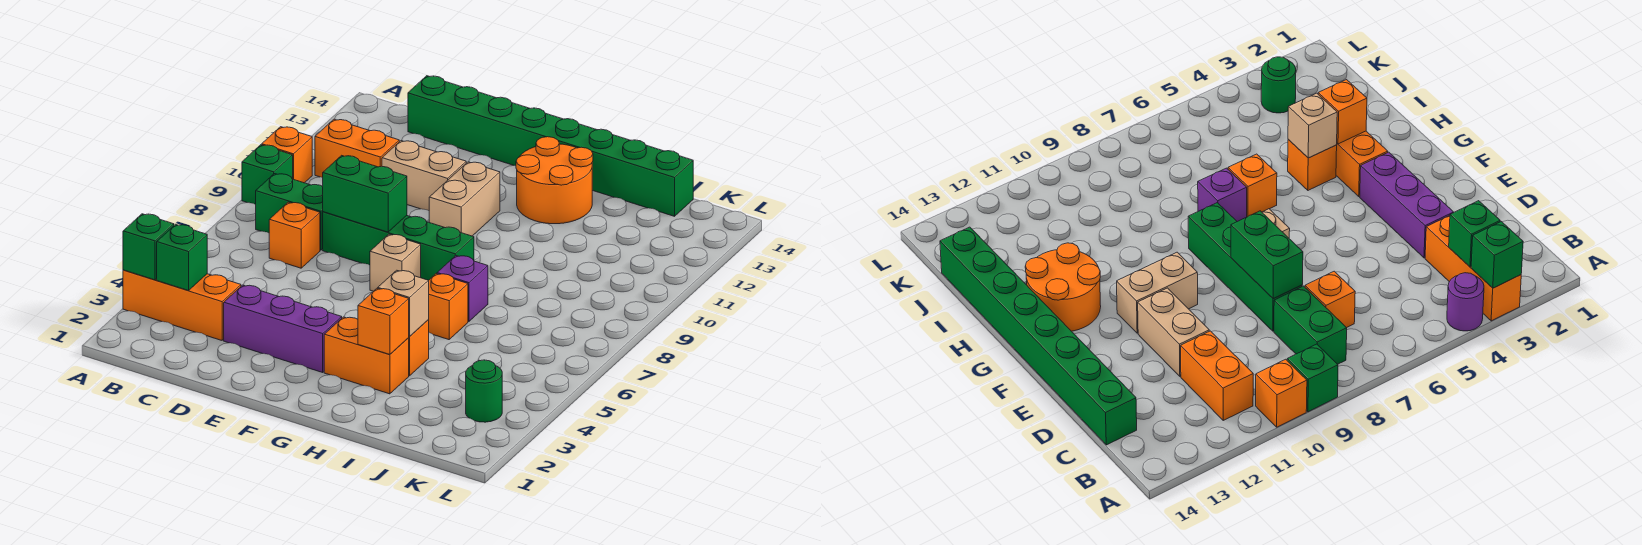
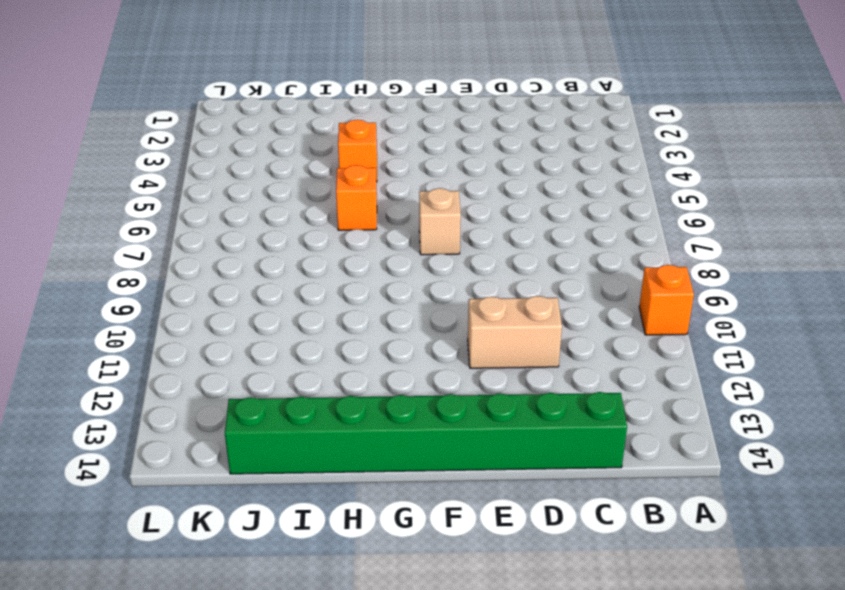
none -> orange brick A3:C3 level 1
none -> purple round brick A4 level 1
none -> green brick A9 level 1

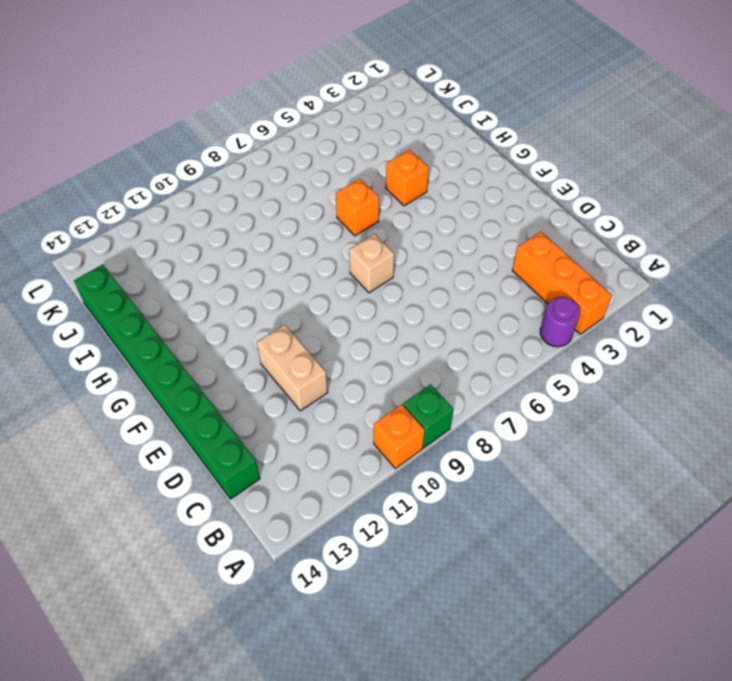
none -> green brick B8:C8 level 1
none -> orange brick B11:C11 level 1
none -> orange brick C7 level 1

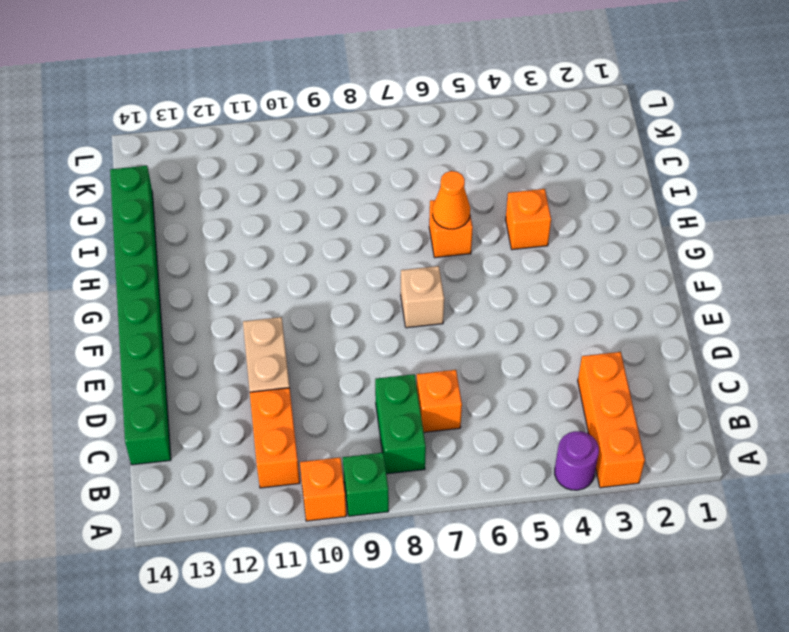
orange cone H6 level 2 -> none
none -> purple brick D3:F3 level 1
none -> green brick D8:G8 level 1
none -> tan brick F10:F11 level 1

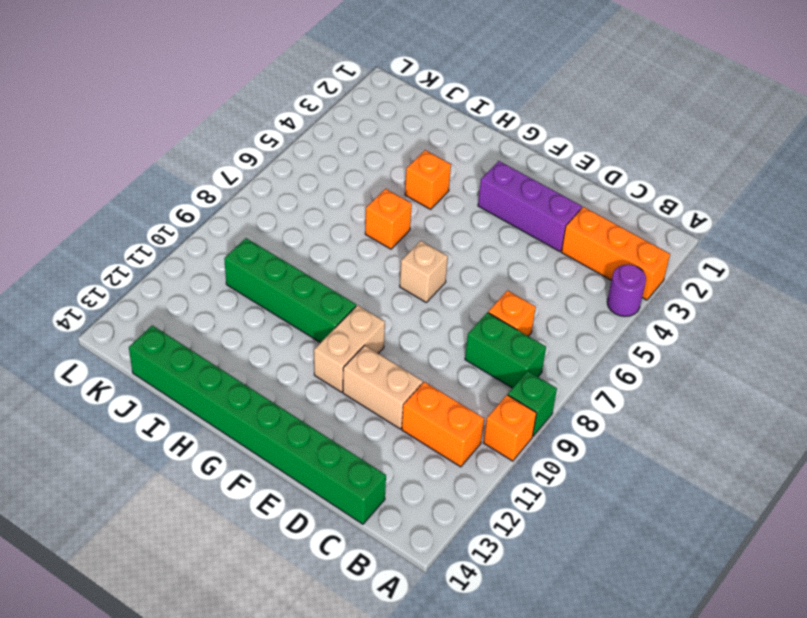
green brick G10:J10 level 1 -> green brick D8:G8 level 1
none -> orange brick G3:H3 level 1
none -> orange round brick G12:H13 level 1
none -> purple brick H7 level 1

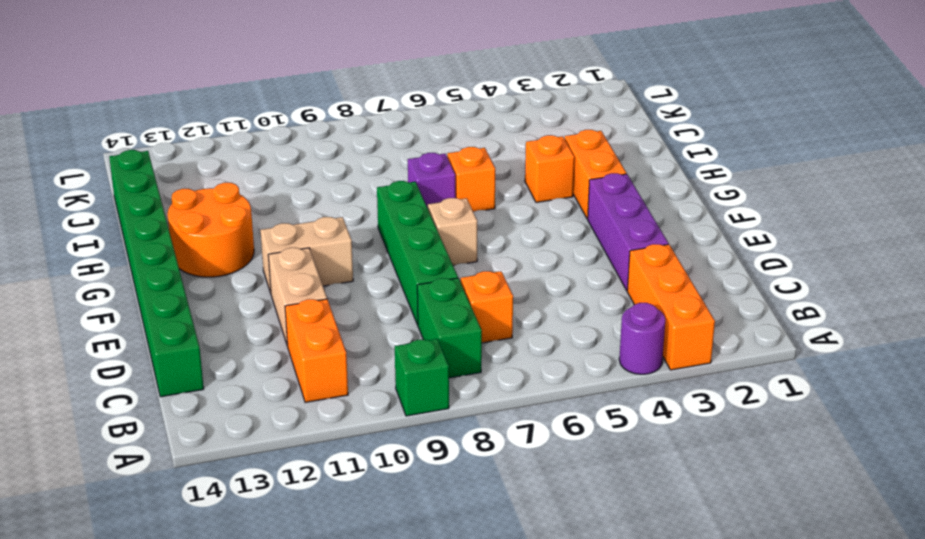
none -> orange brick A10 level 1
none -> green round brick K3 level 1
none -> green brick A3 level 2

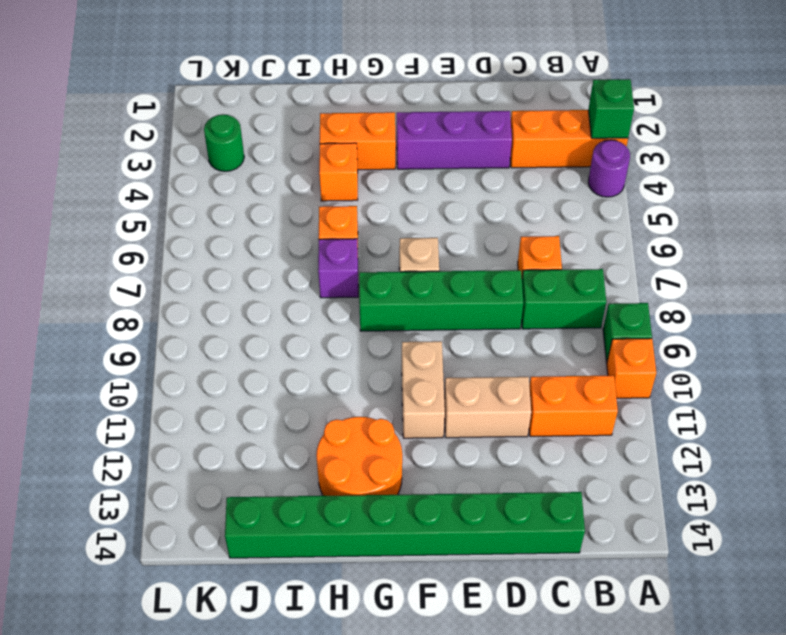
none -> green brick B3 level 2
none -> green brick D8:E8 level 2
none -> orange brick H3 level 2

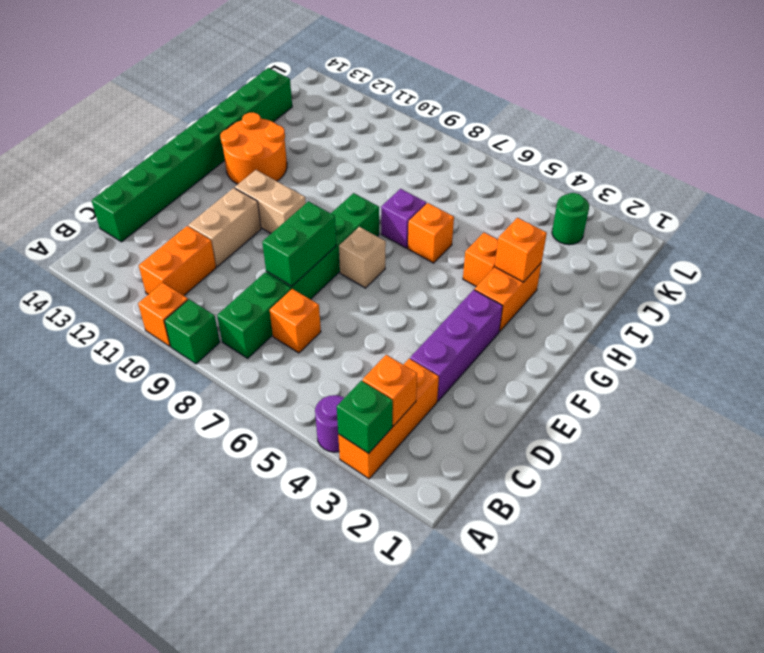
orange brick B3 level 2 -> green brick B3 level 2
none -> tan brick H4 level 2

